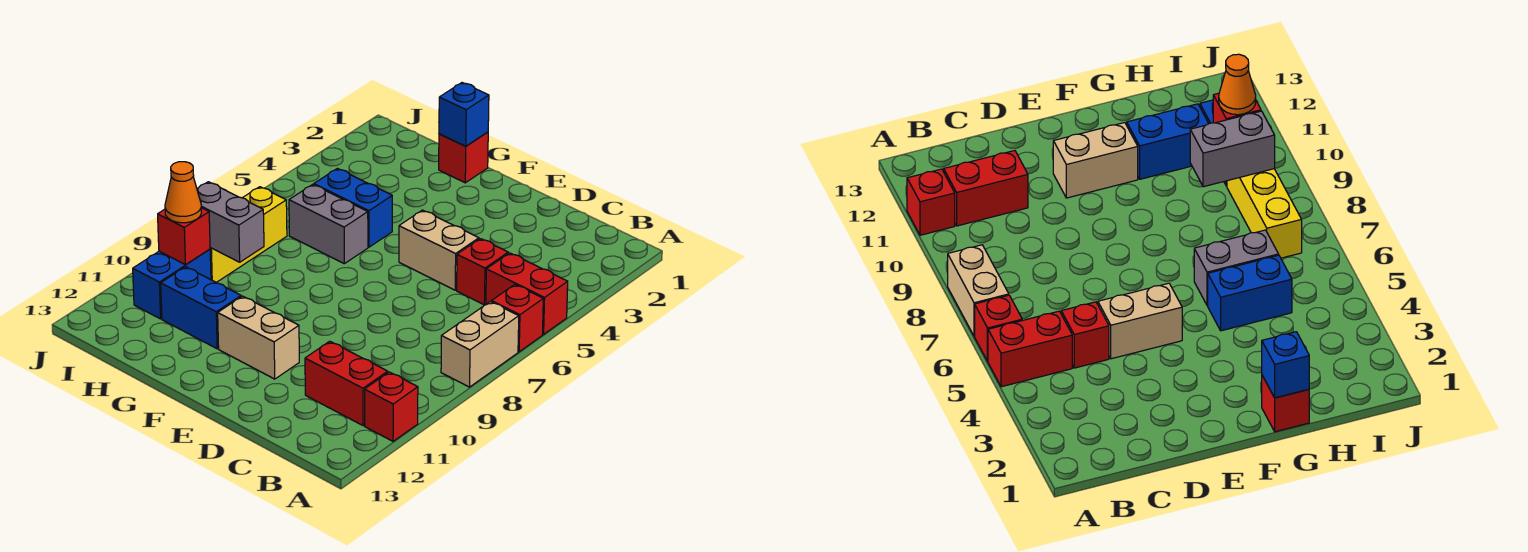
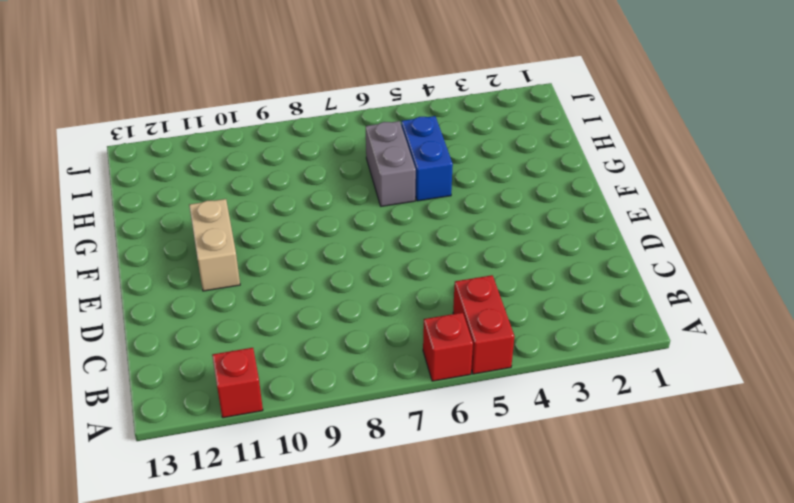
none -> tan brick A7:A8 level 1
none -> red brick B11:C11 level 1
none -> red brick C5 level 1

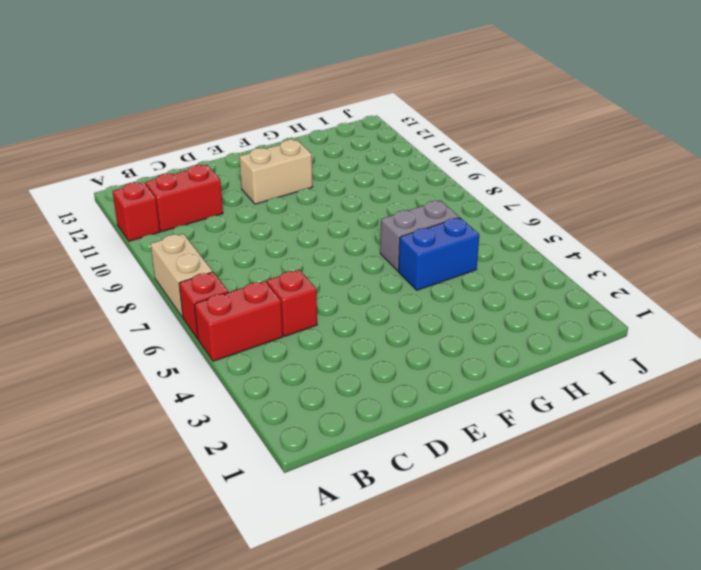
none -> tan brick D5:E5 level 1
none -> red brick G1 level 1
none -> blue brick G11:H11 level 1

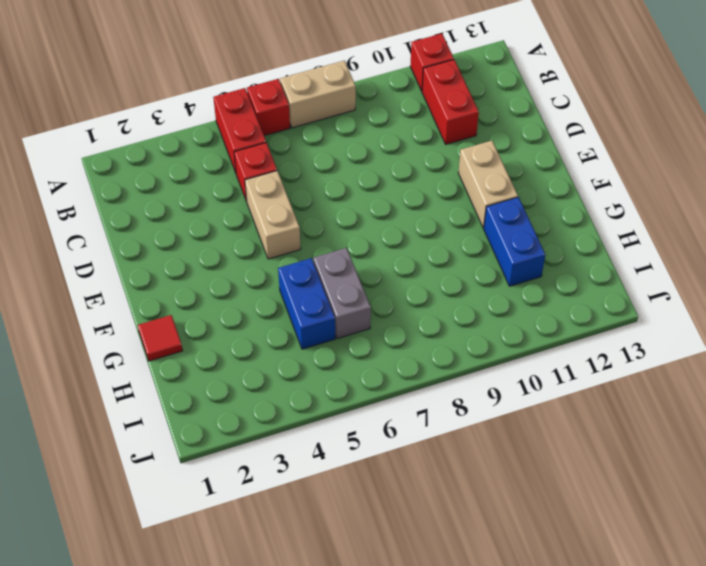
red tile G1 level 1 -> red brick G1 level 1
none -> yellow brick I7:I9 level 1
none -> blue brick I10:I11 level 1
none -> blue brick G1 level 2

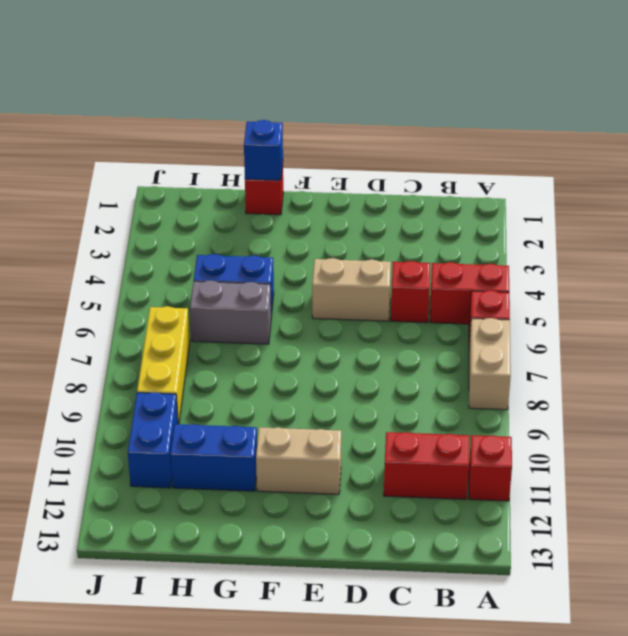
none -> grey brick H9:I9 level 2
none -> red brick I10 level 2
none -> orange cone I10 level 3

